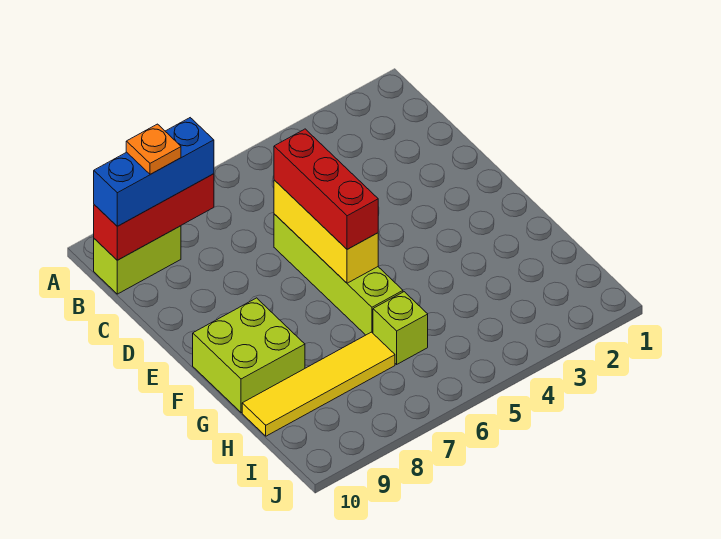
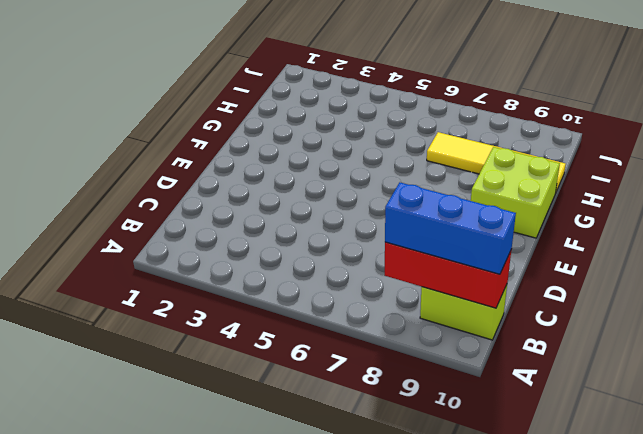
none -> lime brick D6:G6 level 1
none -> lime brick H6 level 1

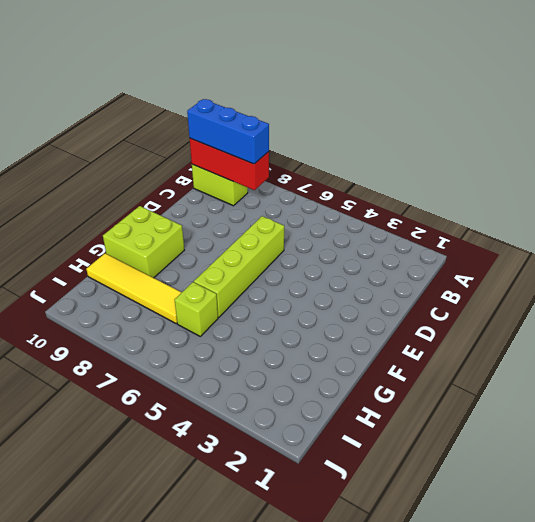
none -> yellow brick D6:F6 level 2
none -> red brick D6:F6 level 3

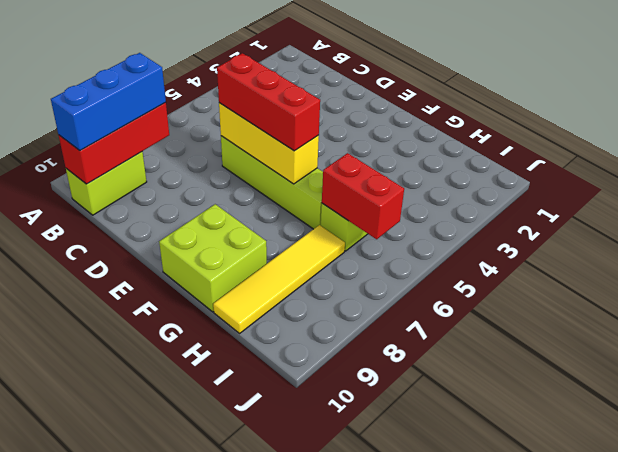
red brick H6:I6 level 2 -> none
none -> orange plate B9 level 4

